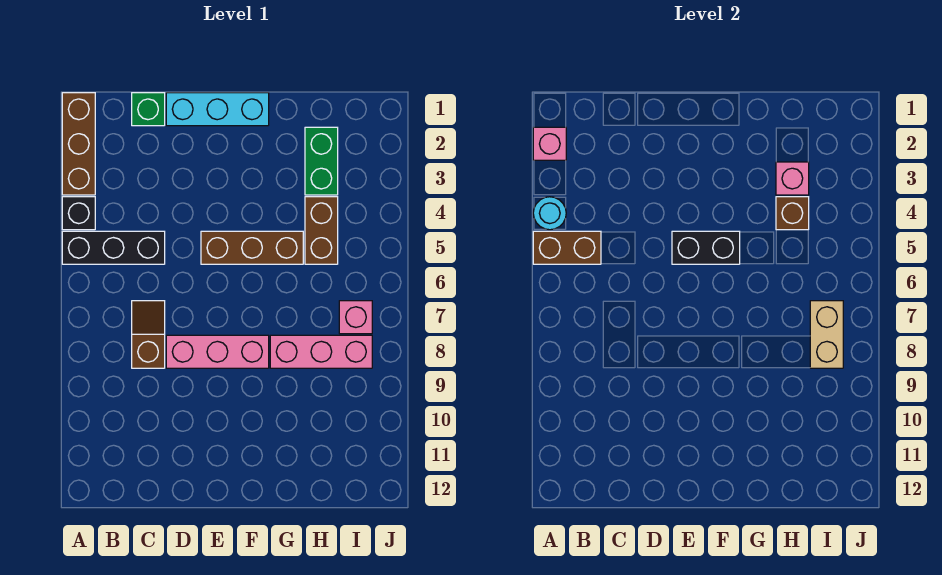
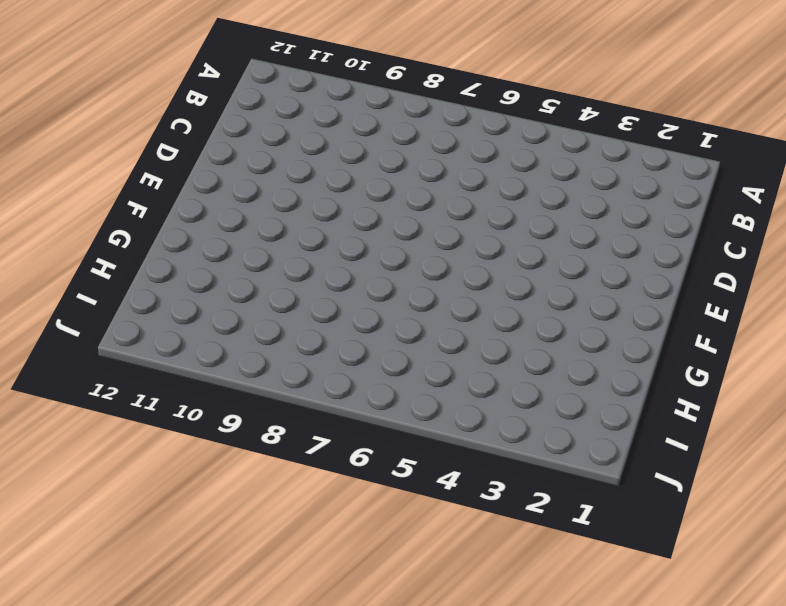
none -> brown brick A1:A3 level 1
none -> black brick A4 level 1
none -> black brick A5:C5 level 1

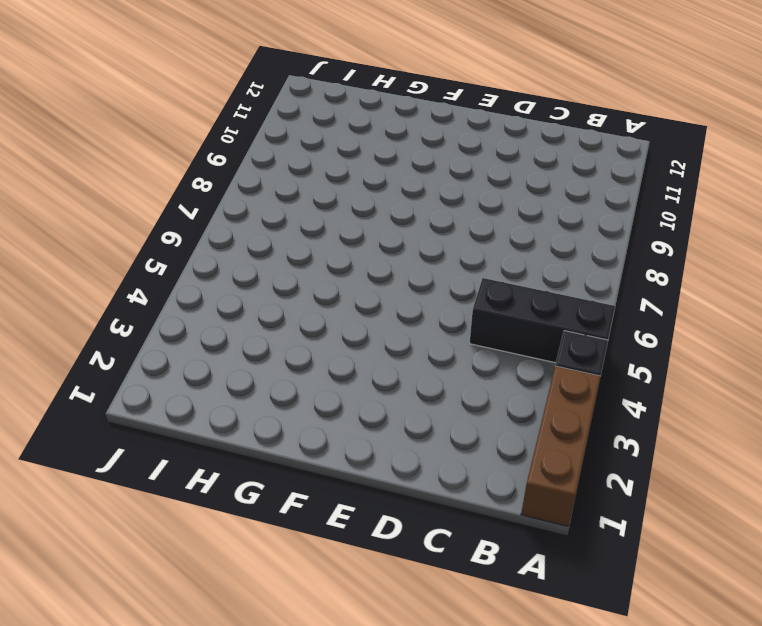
none -> green brick C1 level 1
none -> brown slope C7:C8 level 1 top 8
none -> cyan brick D1:F1 level 1

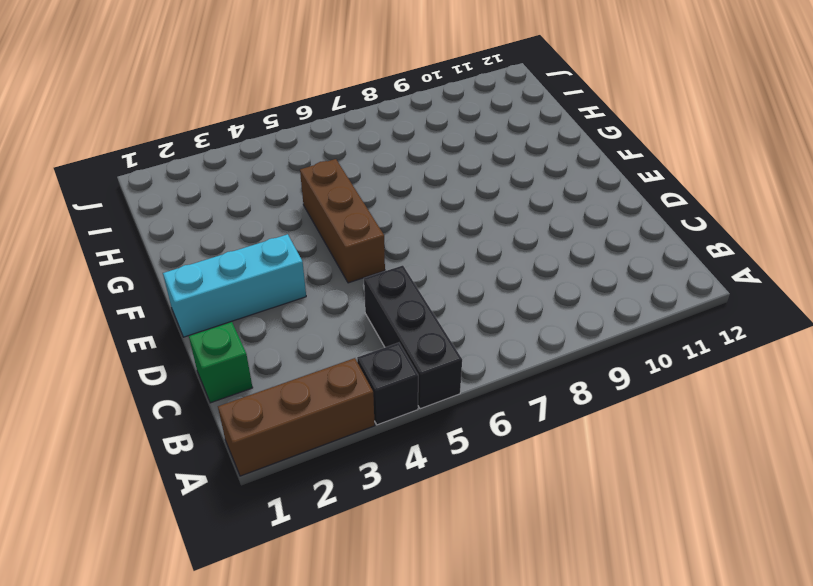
cyan brick E1:E3 level 1 -> cyan brick D1:F1 level 1
none -> brown slope C7:C8 level 1 top 8
none -> pink brick D8:F8 level 1
none -> pink brick G8:I8 level 1

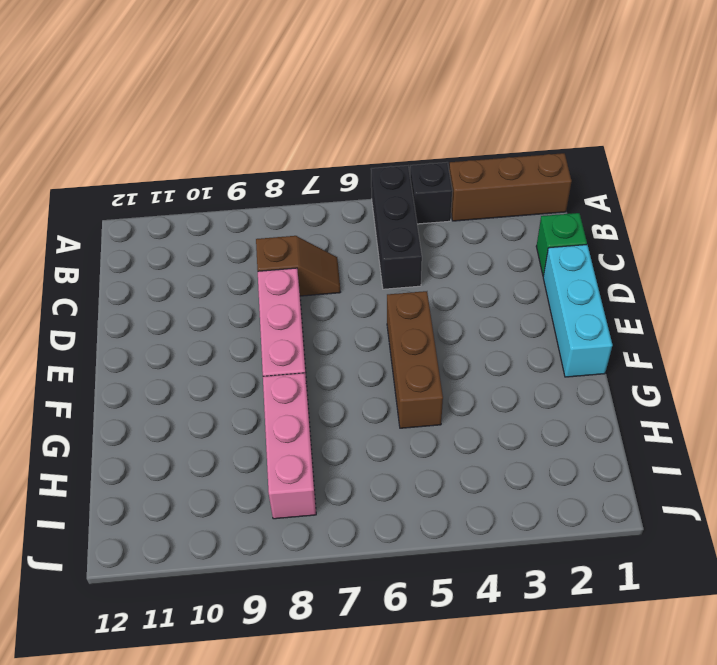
none -> green brick H2:H3 level 1
none -> brown brick H4:H5 level 1
none -> pink brick I7 level 1

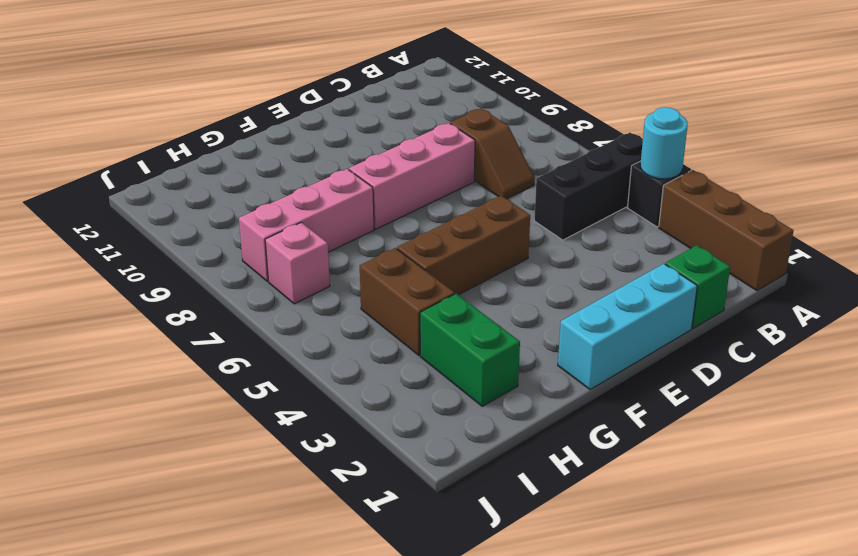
none -> pink brick A2 level 2
none -> brown brick A5:B5 level 2
none -> black brick E5:F5 level 2

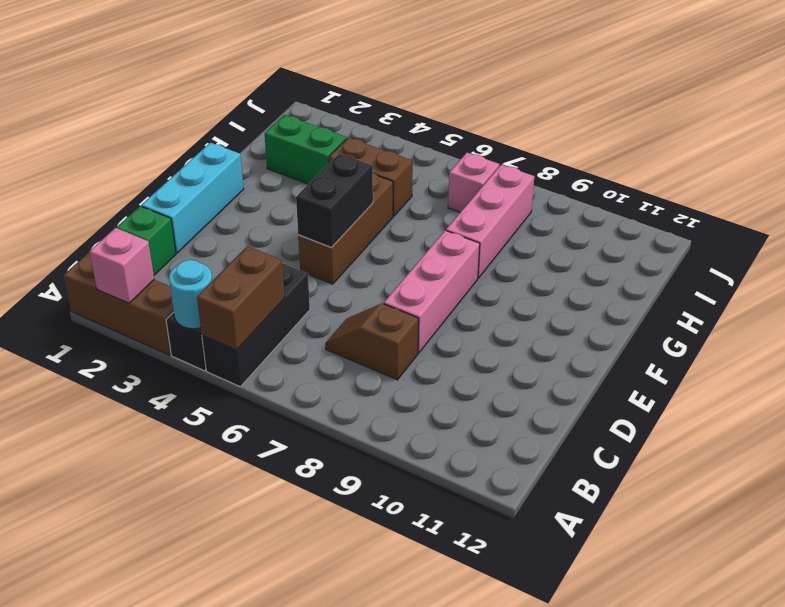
none -> pink brick H3 level 2
none -> brown brick H4 level 2
none -> tan brick I7:I8 level 2

